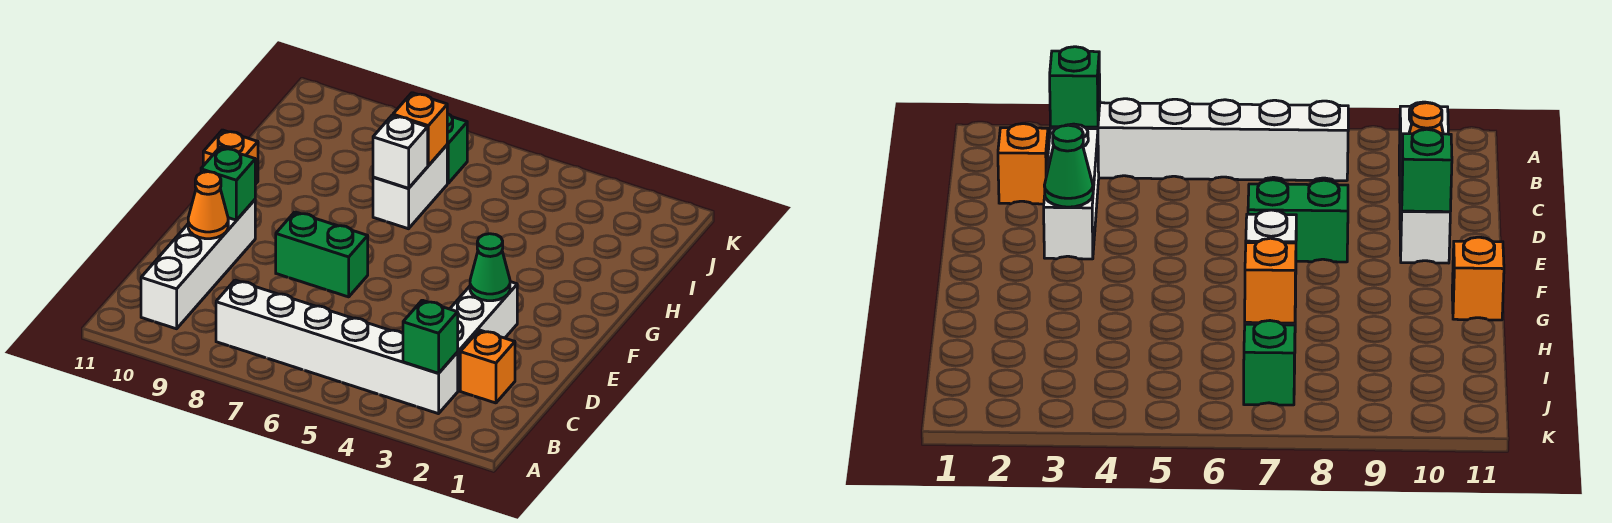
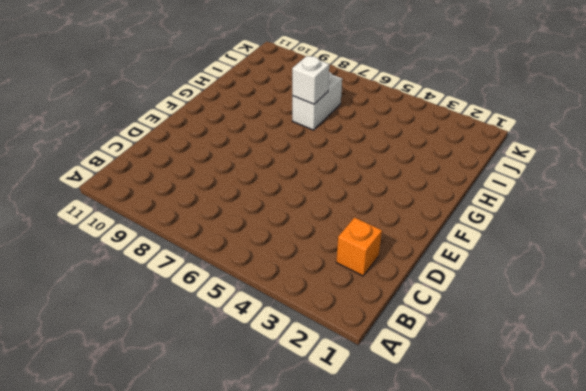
none -> white brick B3:B8 level 1
none -> white brick B10:E10 level 1
none -> white brick C3:E3 level 1

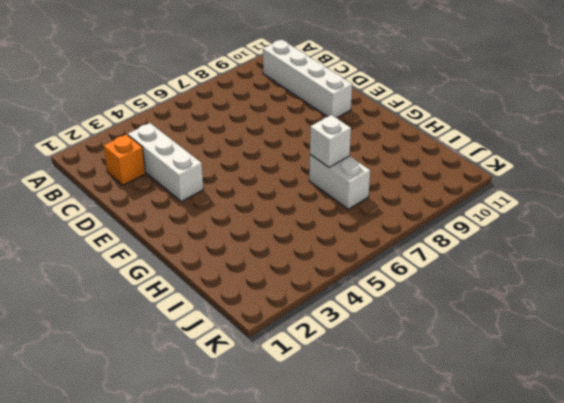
none -> white brick B3:B8 level 1
none -> green brick E7:E8 level 1
none -> orange brick G11 level 1

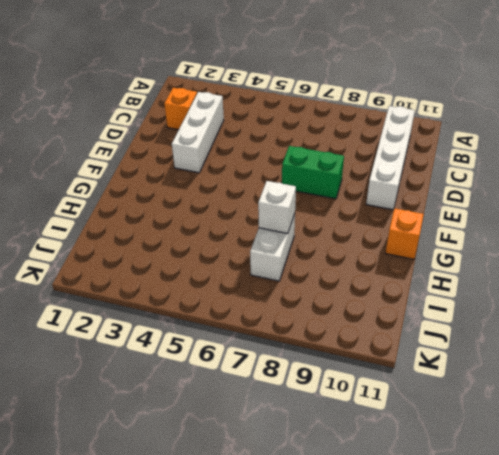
none -> white brick B3:B8 level 1
none -> green brick J7 level 1
none -> green brick B3 level 2

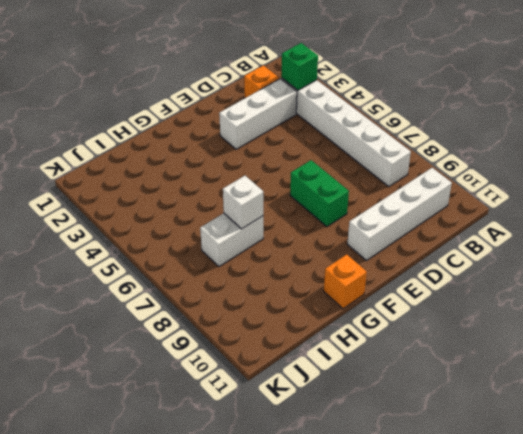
none -> green brick J7 level 1
none -> orange cone D10 level 2
none -> green cone E3 level 2

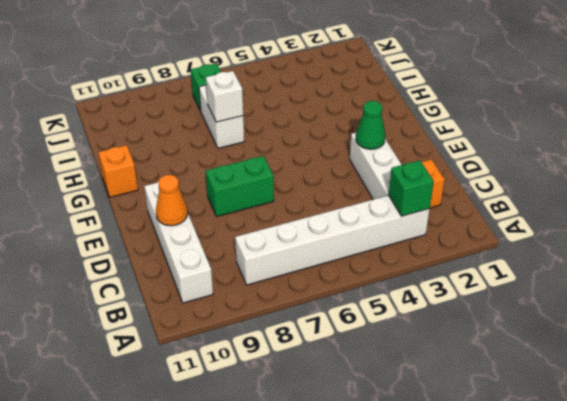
none -> green brick E10 level 2
none -> orange brick I7 level 2

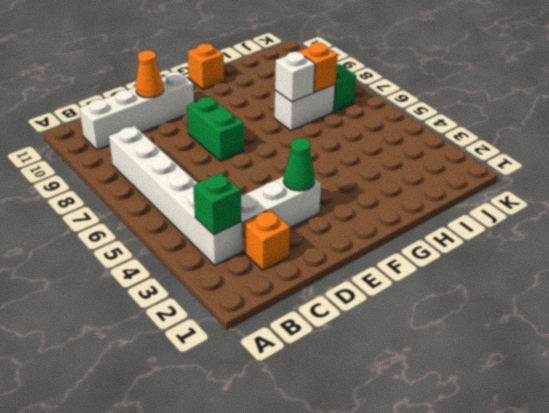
none -> green brick E10 level 2

